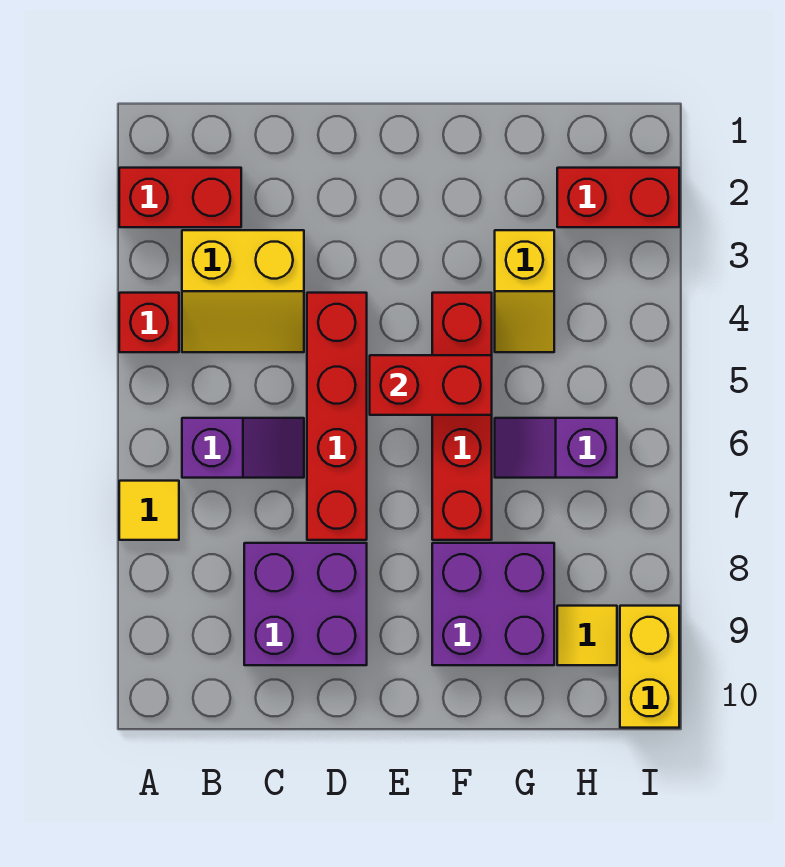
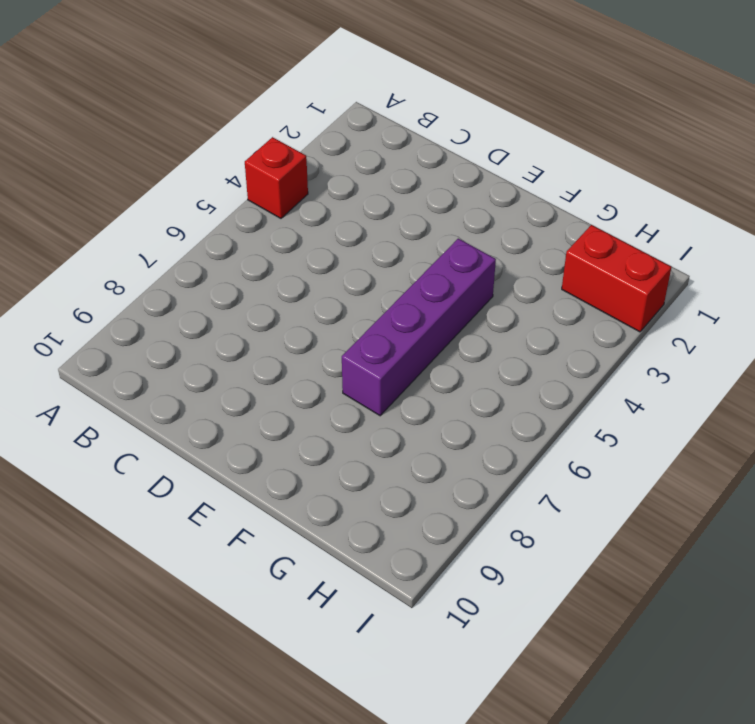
purple brick F4:F7 level 1 -> red brick F4:F7 level 1
none -> red brick A2:B2 level 1
none -> yellow tile A7 level 1
none -> yellow slope B3:C4 level 1 top 3

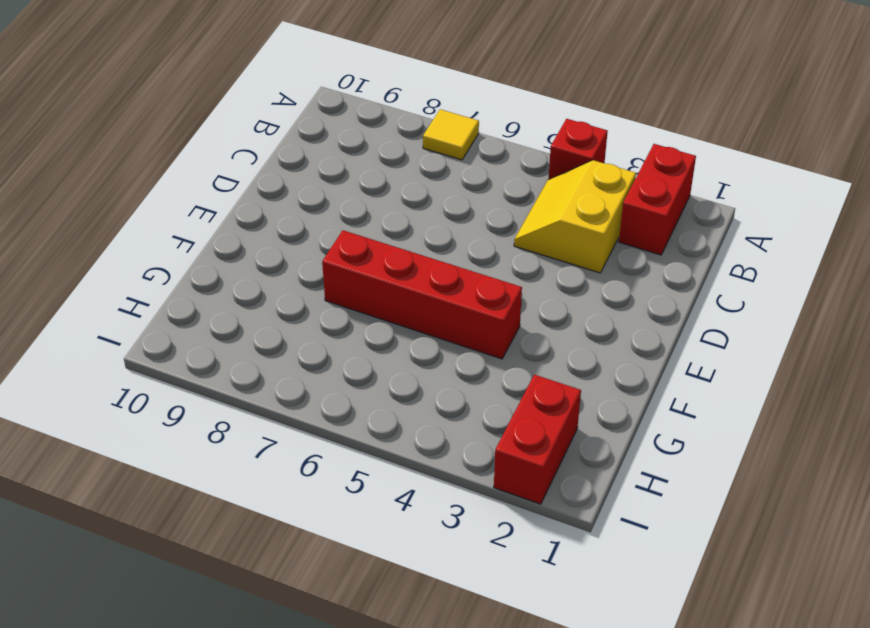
none -> purple slope B6:C6 level 1 top B
none -> purple brick C8:D9 level 1
none -> red brick D4:D7 level 1

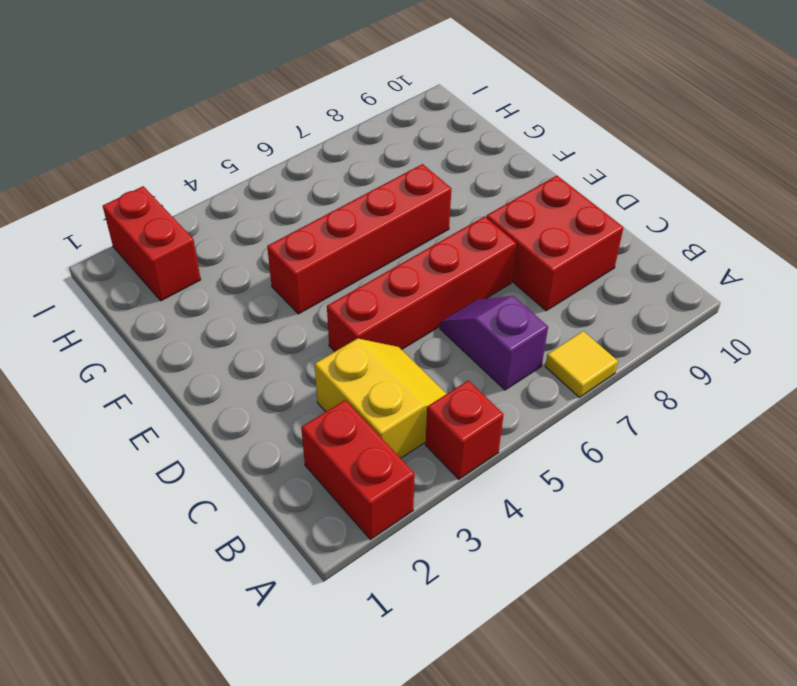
red brick C8:D9 level 1 -> purple brick C8:D9 level 1
none -> purple brick F8:G9 level 1
none -> yellow slope G3:G4 level 1 top 3
none -> purple slope G6:H6 level 1 top H

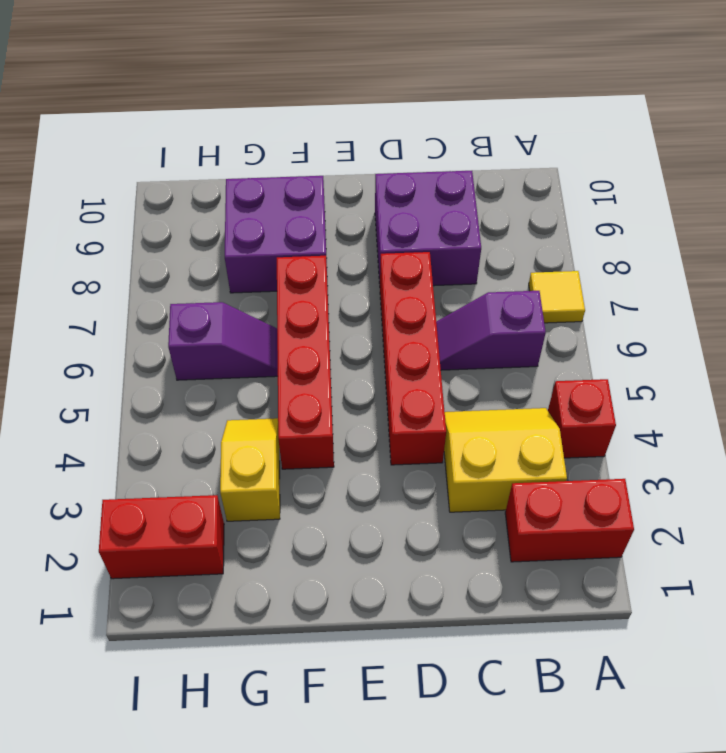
none -> yellow tile H9 level 1
none -> yellow brick I9:I10 level 1
none -> red brick E5:F5 level 2

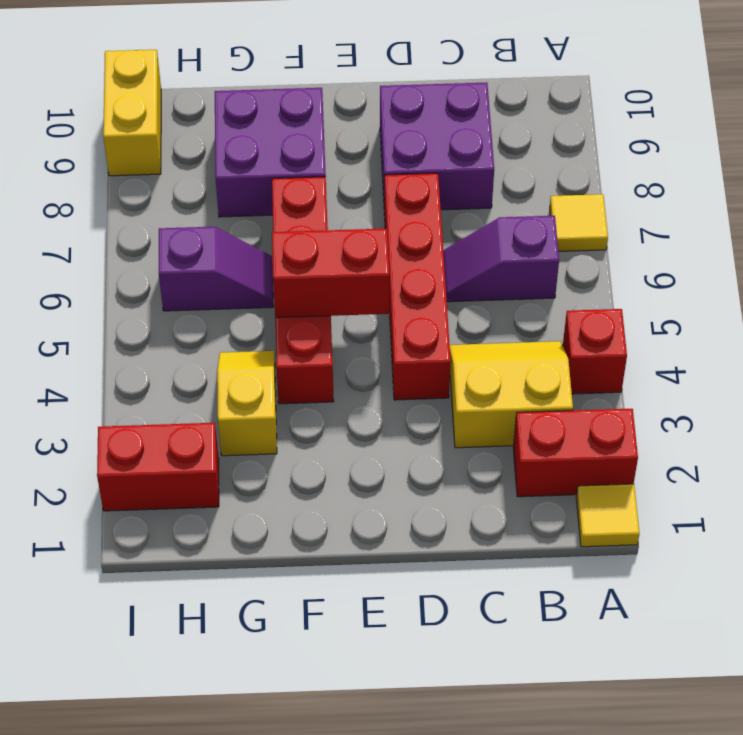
yellow tile A1 level 1 -> yellow tile H9 level 1

